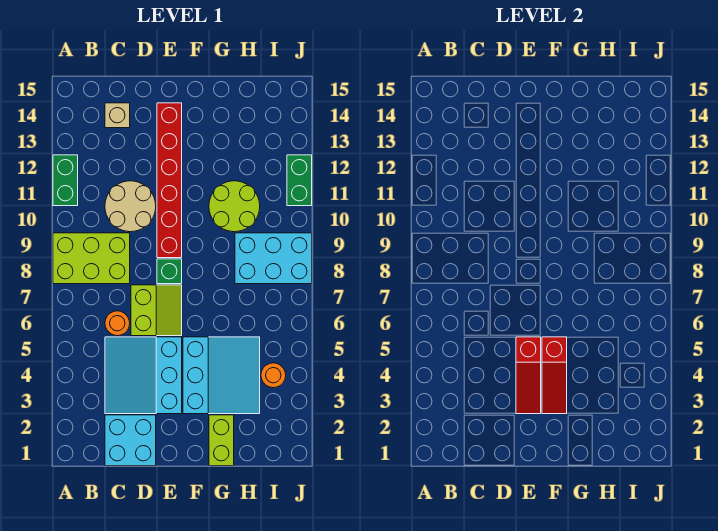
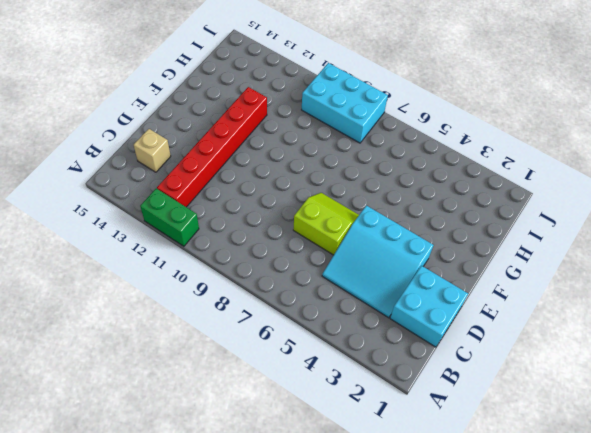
red brick B12:G12 level 1 -> red brick E9:E14 level 1
cyan brick I8:J10 level 1 -> cyan brick H8:J9 level 1
none -> lime brick A8:C9 level 1
none -> orange round brick C6 level 1
none -> tan round brick C10:D11 level 1

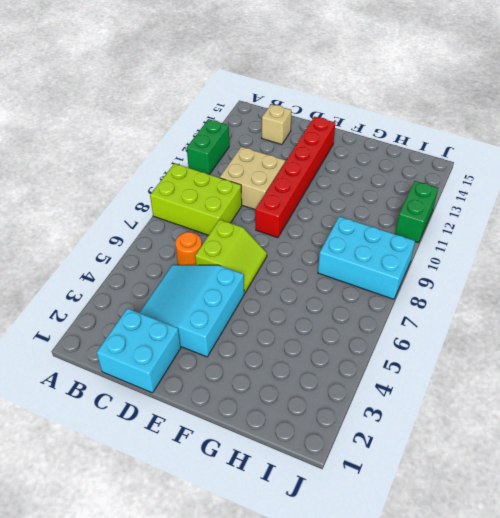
tan brick C10:D11 level 1 -> tan round brick C10:D11 level 1
none -> green brick E8 level 1
none -> cyan slope F3:H5 level 1 top F
none -> lime brick G1:G2 level 1

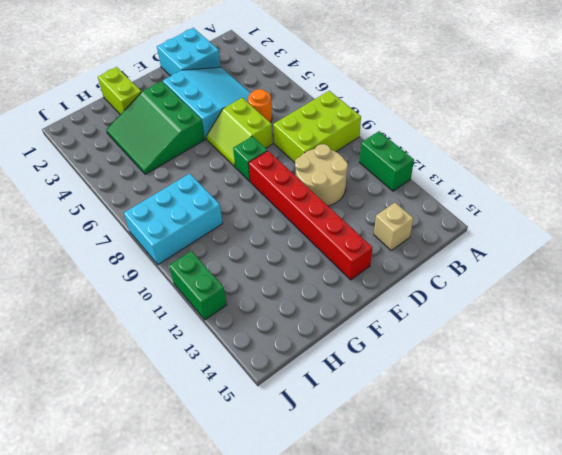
green slope F3:H5 level 1 top F -> cyan slope F3:H5 level 1 top F
none -> lime round brick G10:H11 level 1
none -> orange round brick I4 level 1
none -> red slope E3:E5 level 2 top 5

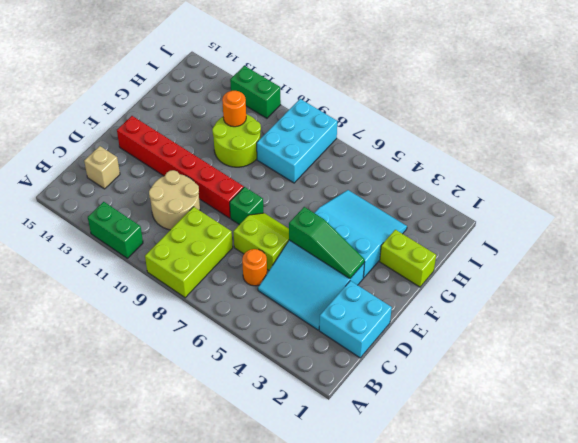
green slope E3:E5 level 2 top 5 -> red slope E3:E5 level 2 top 5
orange round brick H11 level 2 -> orange round brick I4 level 1
none -> red slope F3:F5 level 2 top 5

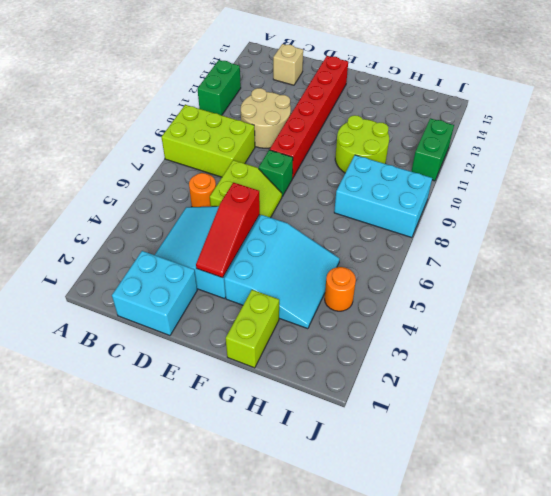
none -> red slope F3:F5 level 2 top 5

